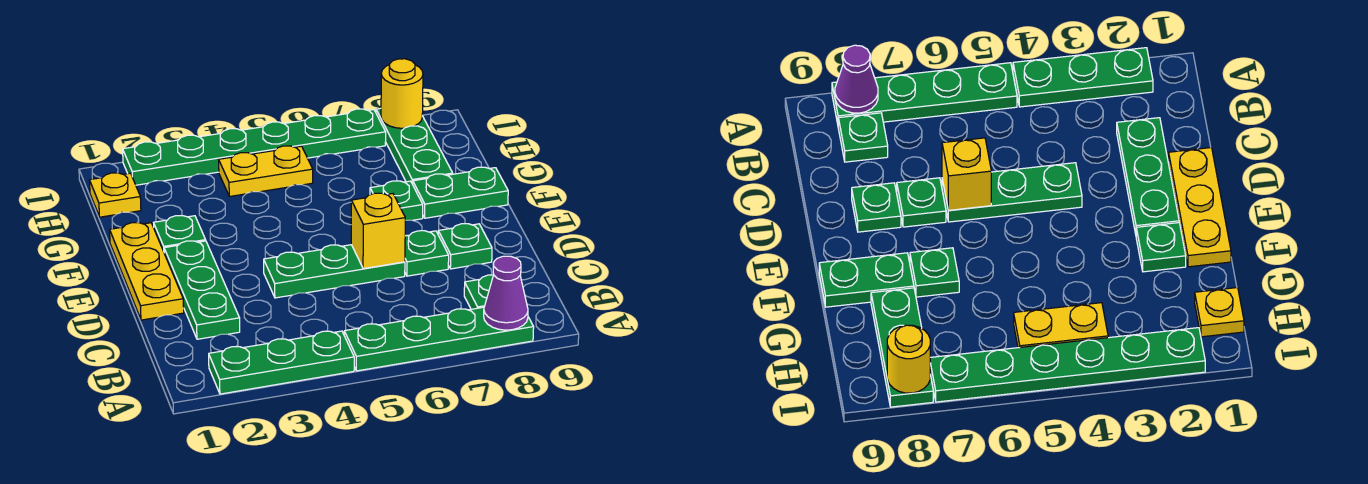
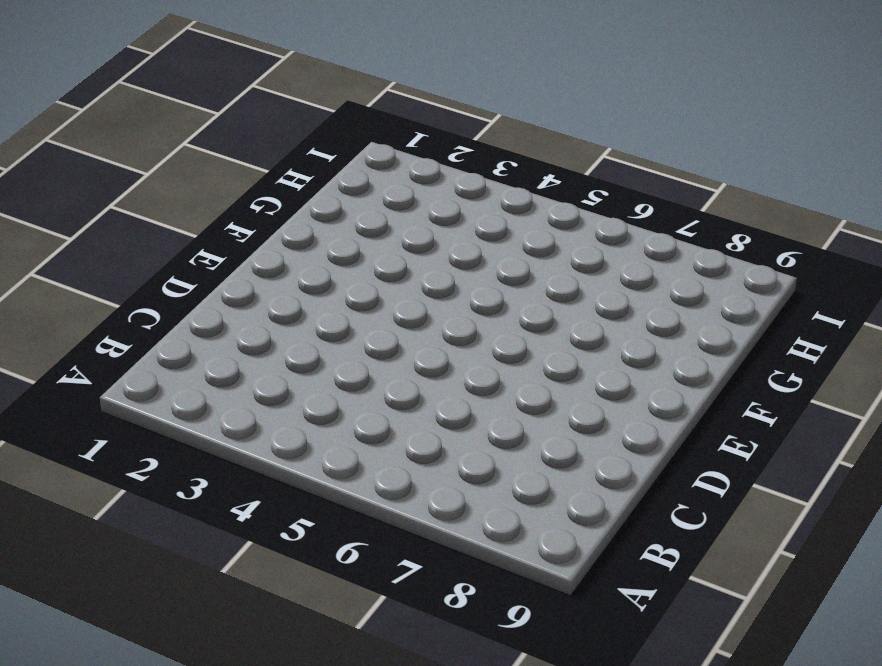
none -> green plate A2:A4 level 1
none -> green plate A5:A8 level 1
none -> green plate B8 level 1

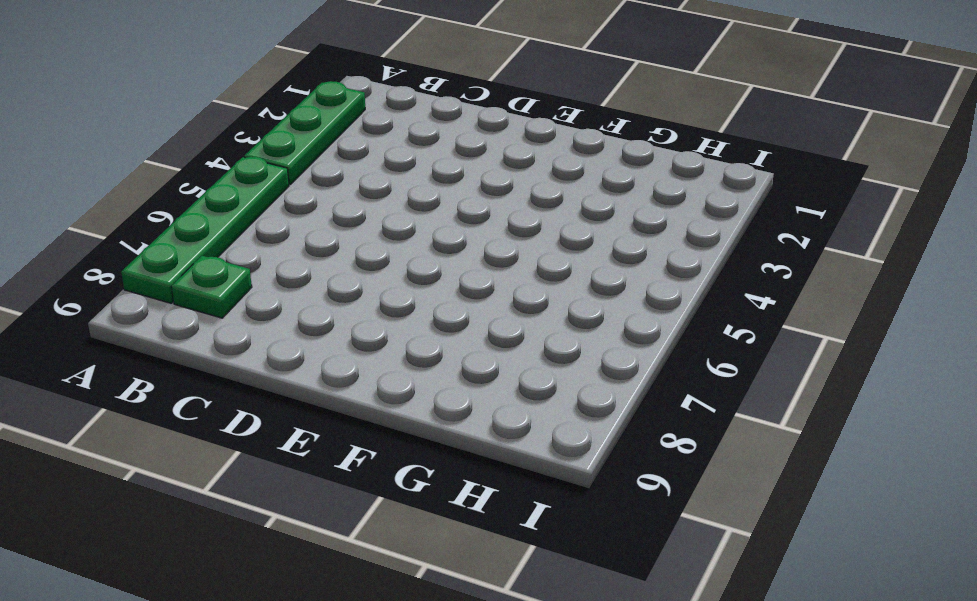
none -> green plate C2:E2 level 1
none -> yellow plate D1:F1 level 1
none -> green plate D4:D6 level 1

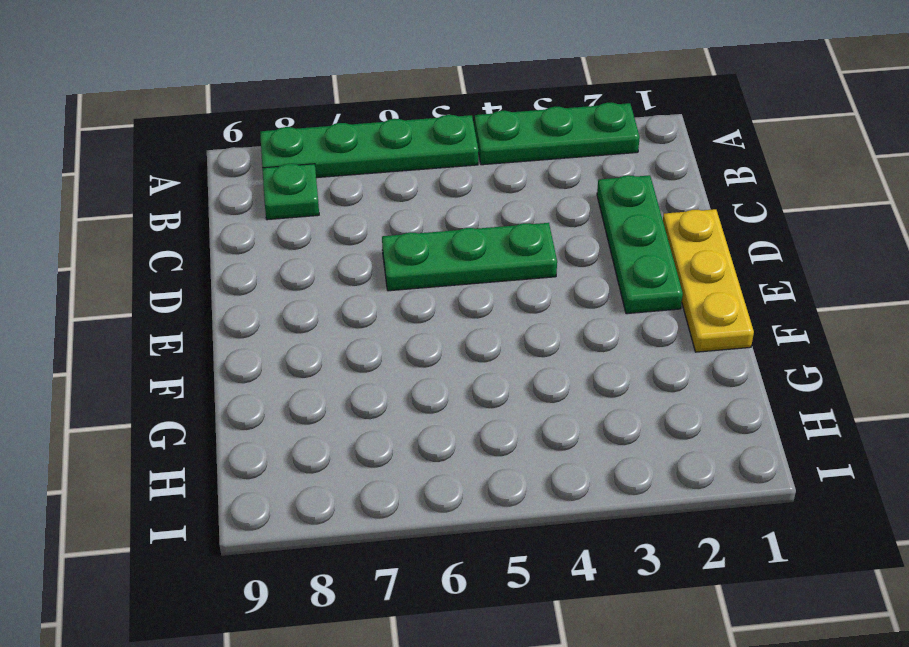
none -> green plate D7 level 1
none -> green plate D8 level 1
none -> green plate F2 level 1

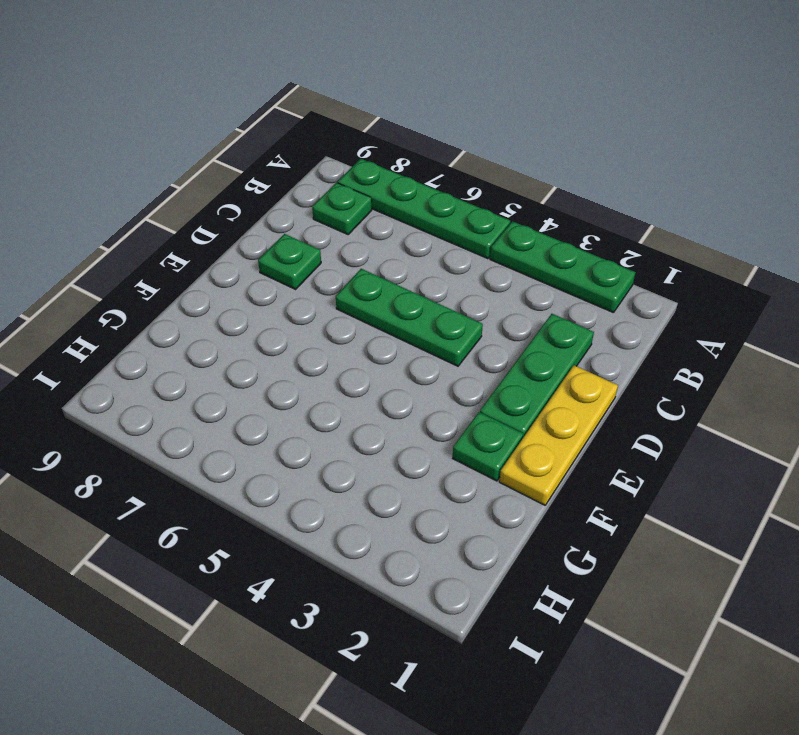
none -> green plate D7 level 1
none -> green plate F7 level 1
none -> green plate F8:F9 level 1

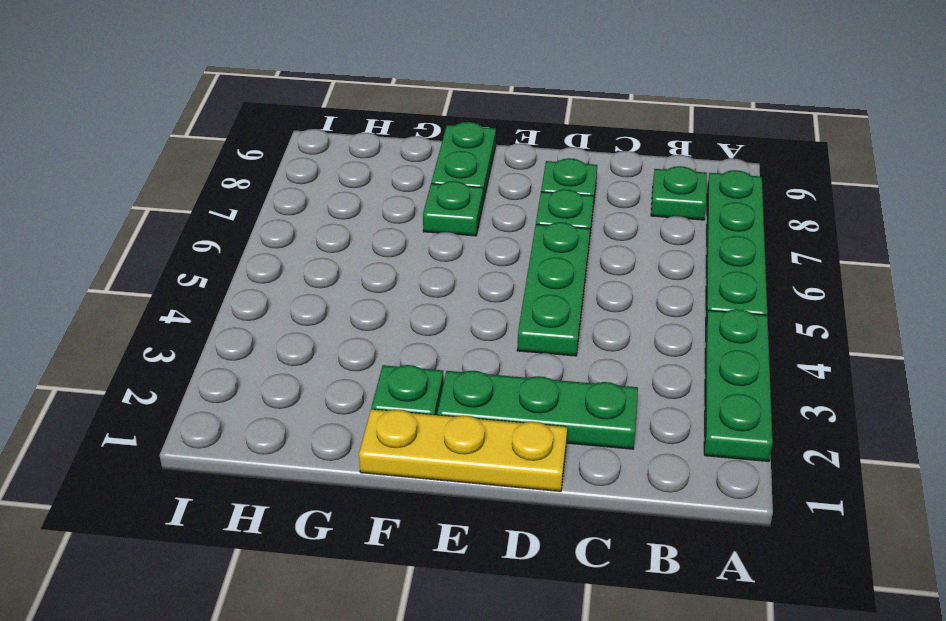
none -> green plate G8:I8 level 1
none -> yellow plate H1 level 1
none -> yellow plate H4:H5 level 1

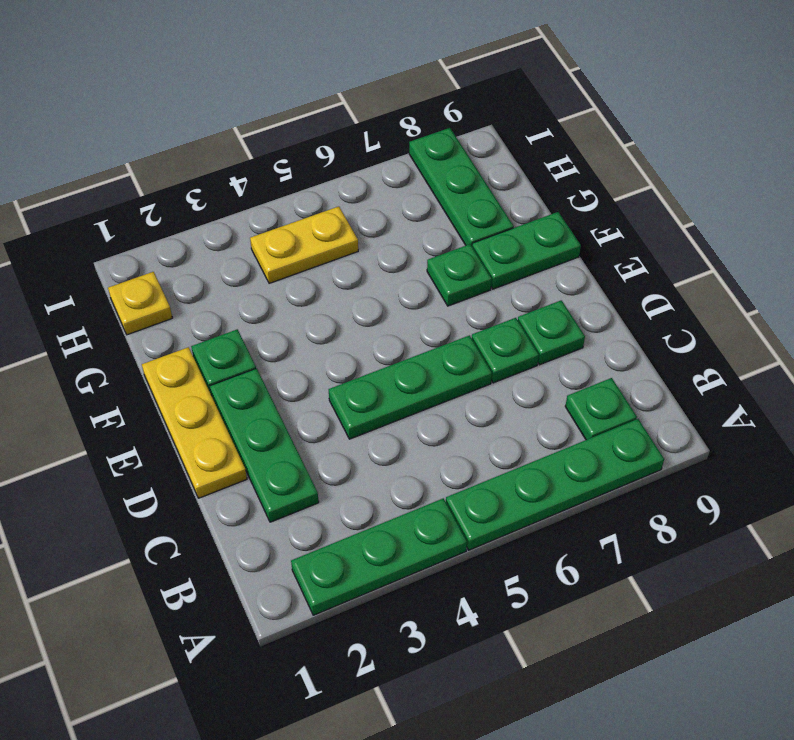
none -> green plate I2:I7 level 1
none -> purple cone A8 level 2
none -> yellow brick D6 level 2

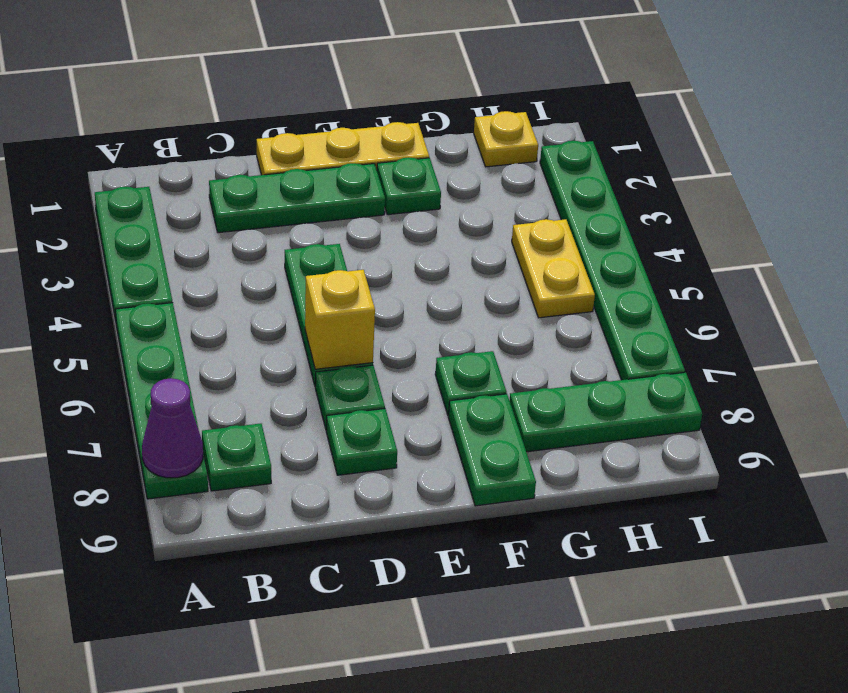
none -> yellow round brick I8 level 2

